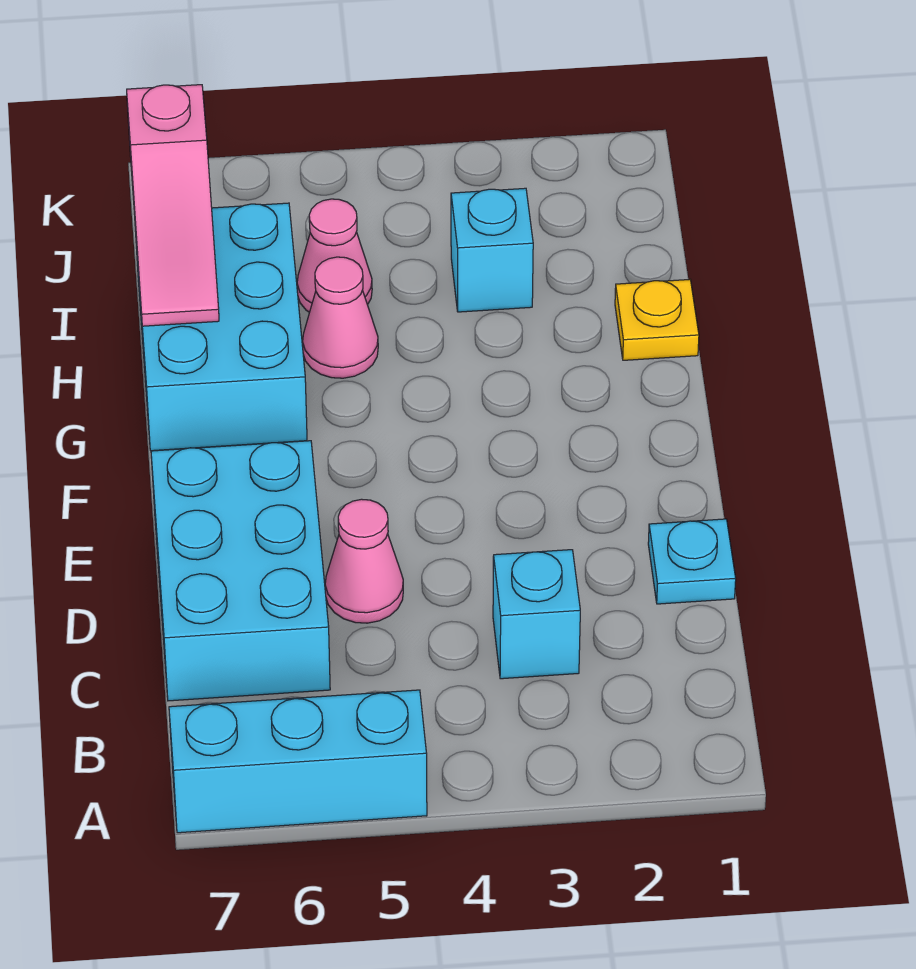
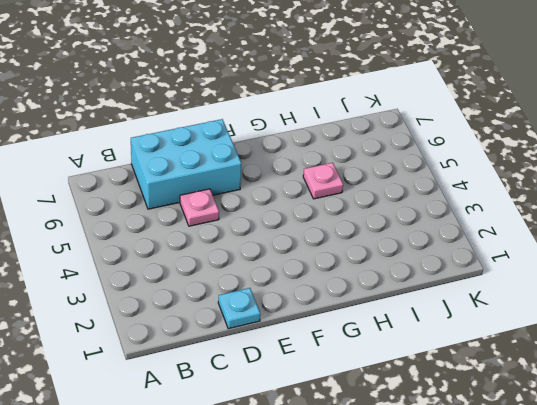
pink plate D5 level 1 -> pink cone D5 level 1
pink plate H5 level 1 -> pink cone H5 level 1
none -> cyan brick A5:A7 level 1
none -> cyan brick C3 level 1

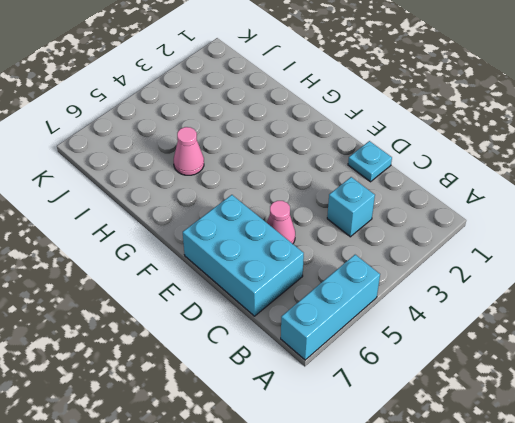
none -> cyan brick G6:I7 level 1
none -> yellow plate H1 level 1

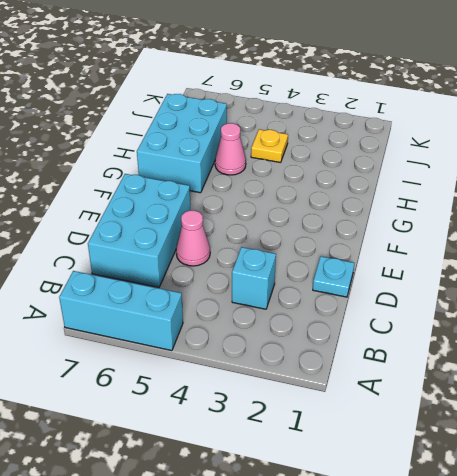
yellow plate I4 level 1 -> yellow plate H1 level 1
none -> cyan brick I3 level 1
none -> pink cone I5 level 1

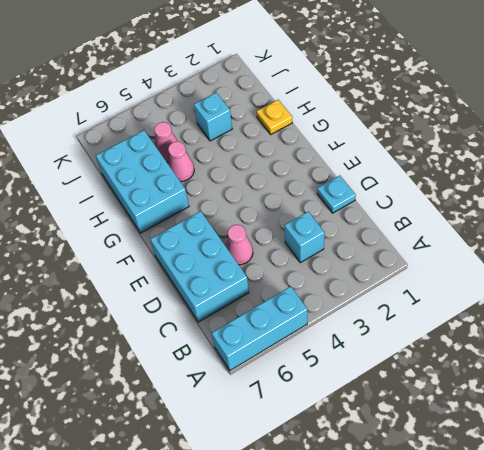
none -> pink slope H7:J7 level 2 top J

